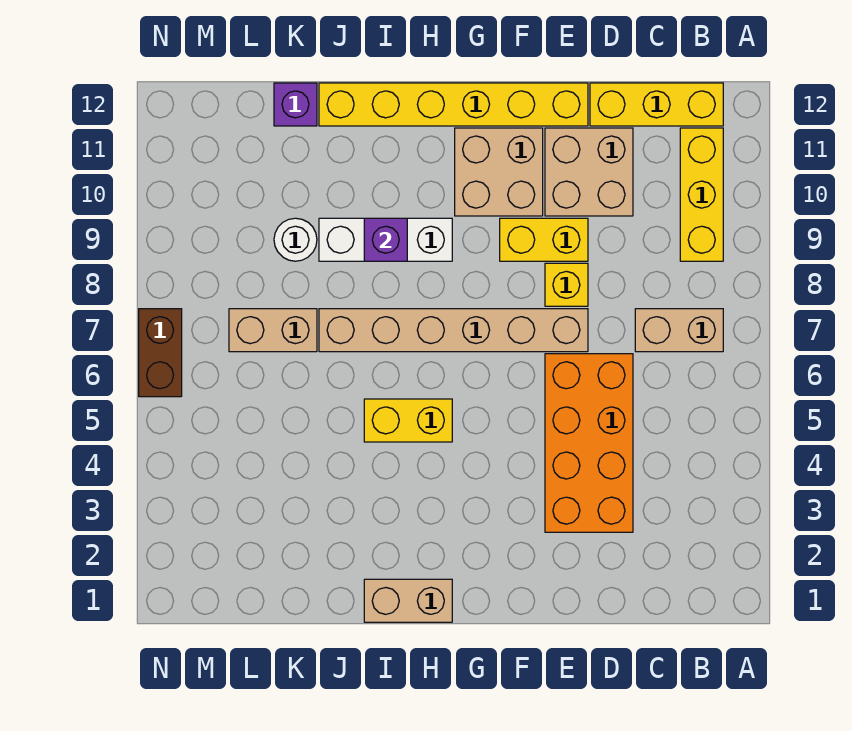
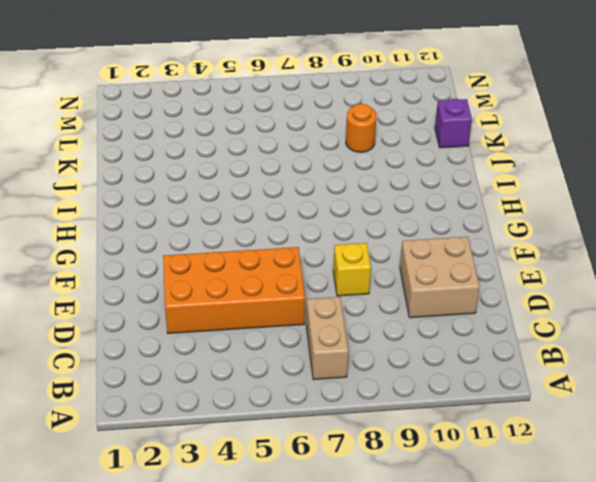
orange round brick K9 level 1 -> white round brick K9 level 1
none -> yellow brick B9:B11 level 1
none -> yellow brick B12:D12 level 1
none -> tan brick E7:J7 level 1

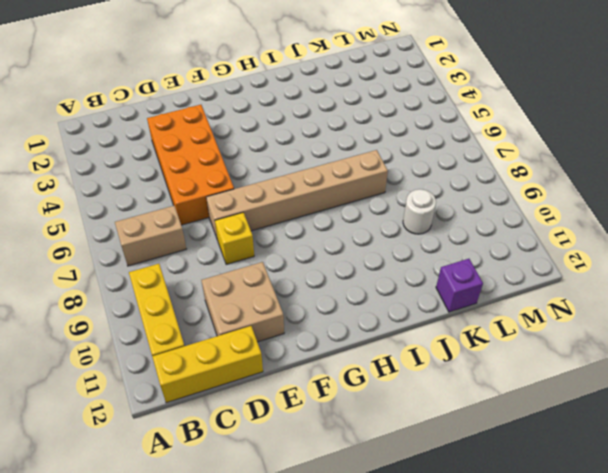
none -> yellow brick E9:F9 level 1
none -> yellow brick E12:J12 level 1
none -> tan brick F10:G11 level 1

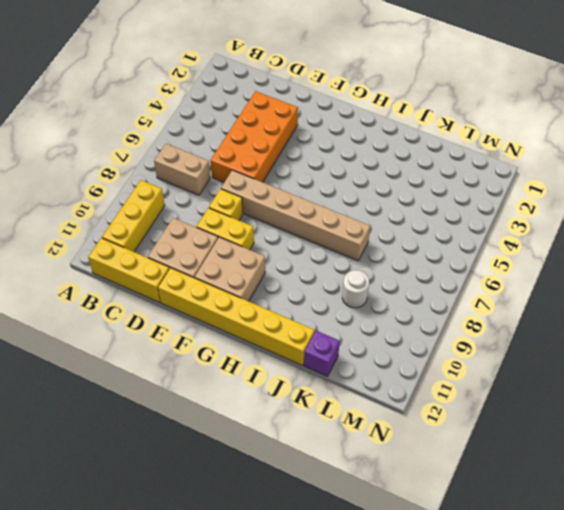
none -> tan brick H1:I1 level 1
none -> yellow brick H5:I5 level 1
none -> white brick H9:J9 level 1

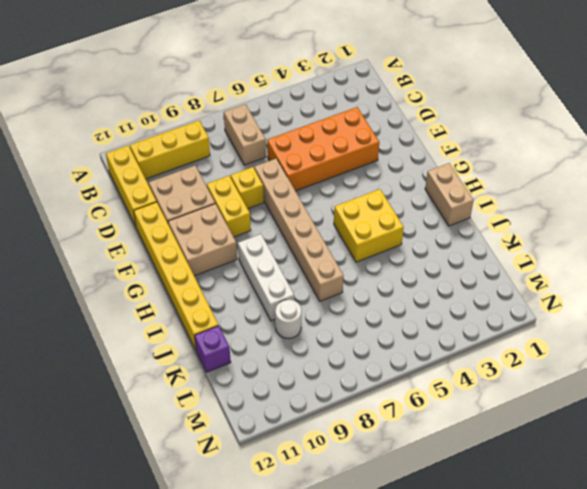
yellow brick H4:I5 level 1 -> yellow brick H5:I5 level 1
none -> tan brick K7:L7 level 1
none -> brown brick N6:N7 level 1
none -> purple brick I9 level 2

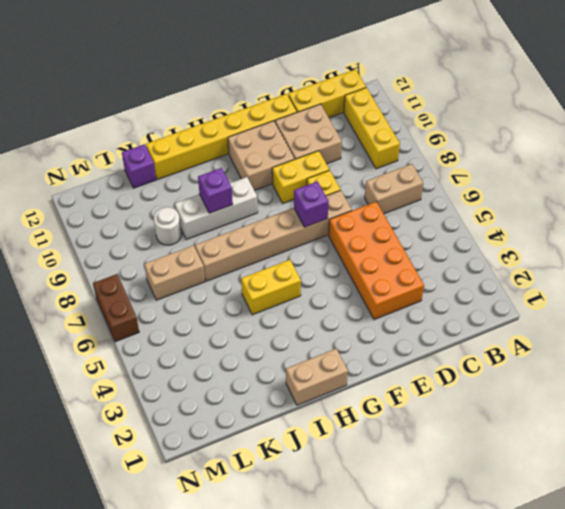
purple brick F7 level 2 -> none

